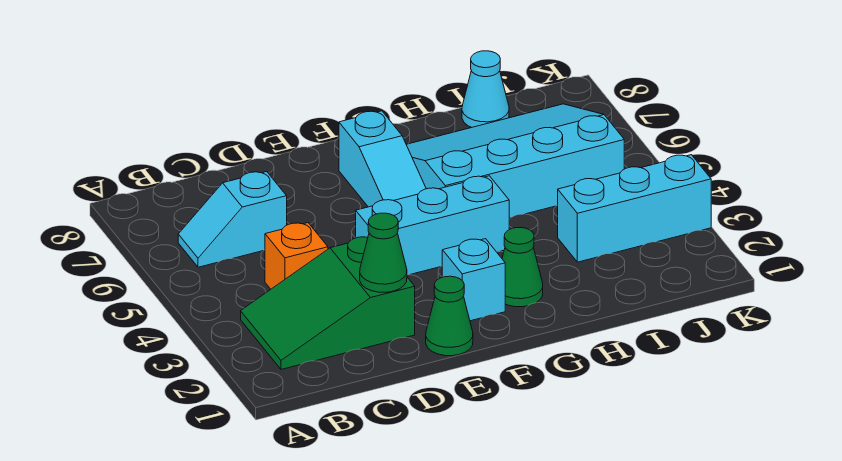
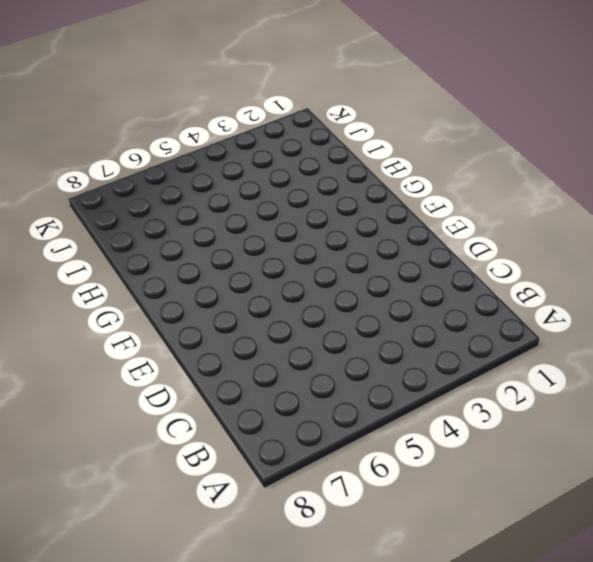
none -> green slope B2:D3 level 1 top D
none -> cyan slope B6:C6 level 1 top C
none -> orange brick C4 level 1

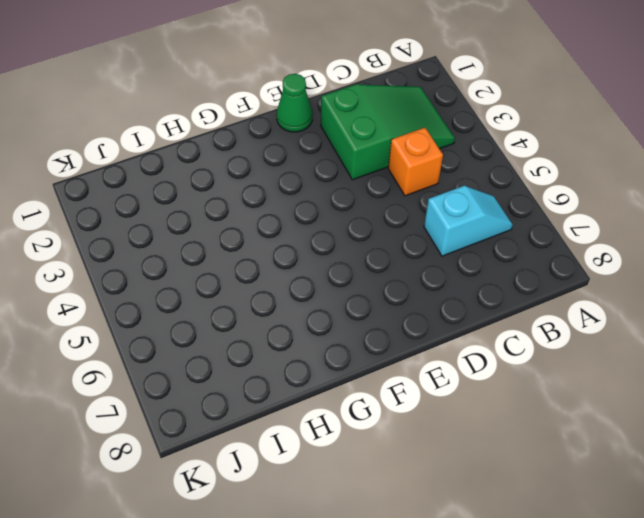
none -> cyan brick E4:G4 level 1
none -> cyan brick F2 level 1
none -> cyan slope F5:F7 level 1 top 7

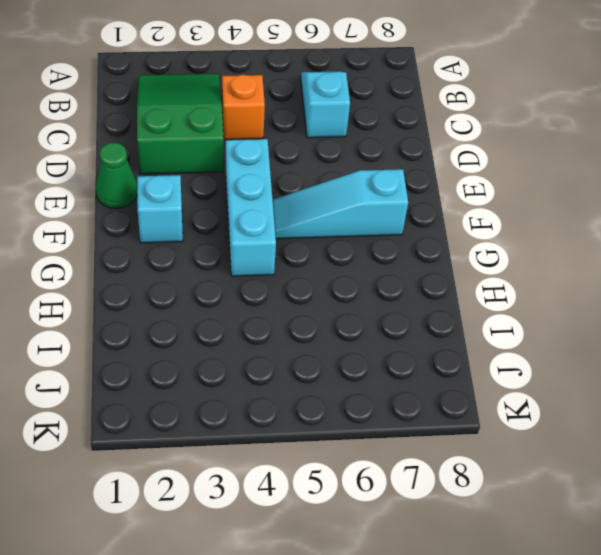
none -> green cone G2 level 1
none -> cyan slope G5:J7 level 1 top 5
none -> cyan brick I3:K3 level 1

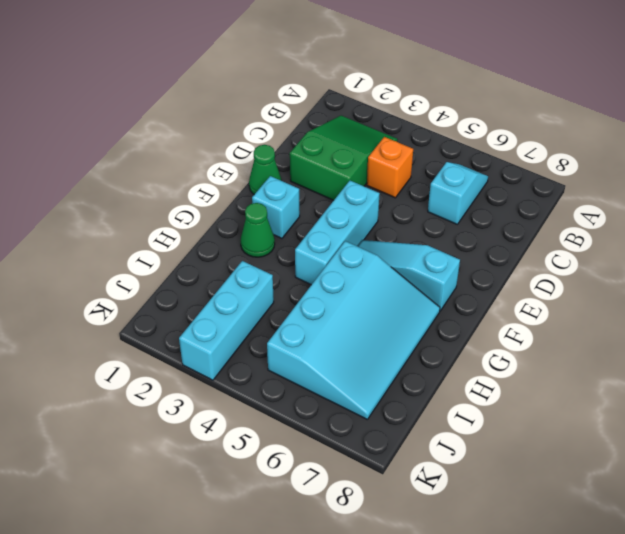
none -> cyan cone I8 level 1
none -> green cone D2 level 2

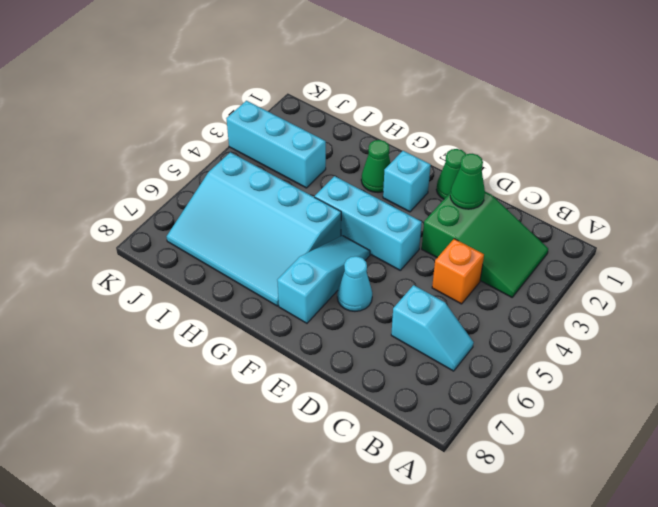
cyan cone E6 level 1 -> cyan cone I8 level 1

